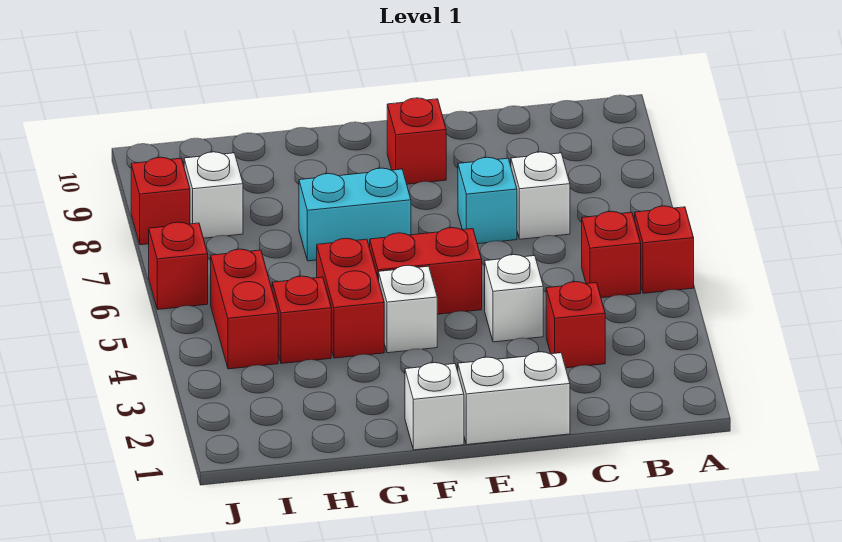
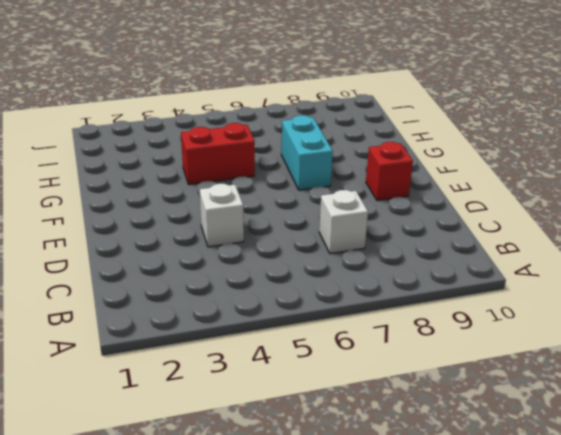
none -> red brick A5 level 1
none -> red brick B5 level 1
none -> red brick C3 level 1

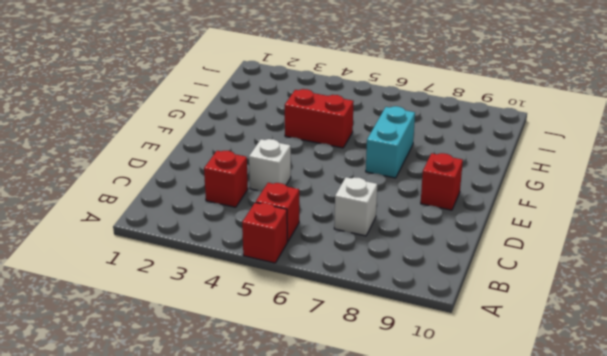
none -> white brick D1:E1 level 1
none -> cyan brick D7 level 1
none -> red brick E5:F5 level 1

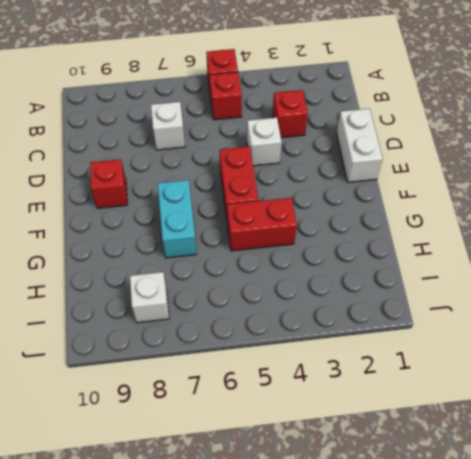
none -> cyan brick D7 level 1
none -> white brick F1 level 1
none -> white brick F4 level 1

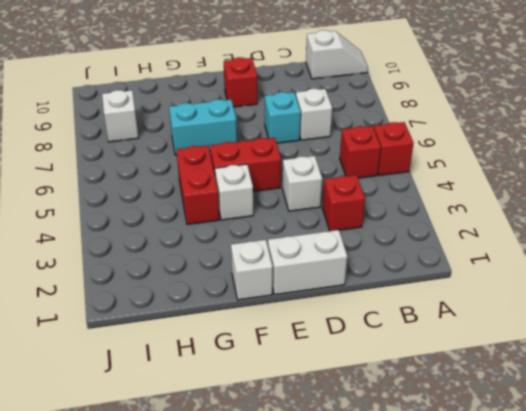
white slope A10:B10 level 1 top B -> none
none -> red brick H4 level 1
none -> red brick I4:I5 level 1
none -> red brick J6 level 1

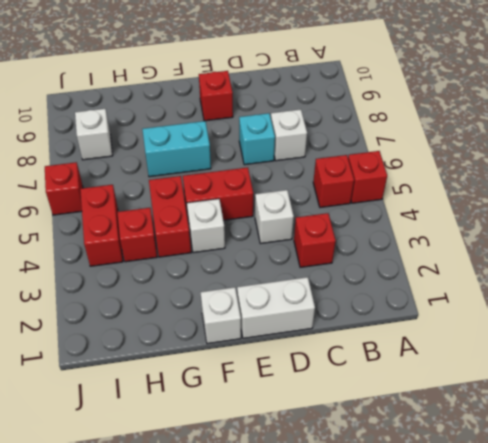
none -> red brick J8 level 1

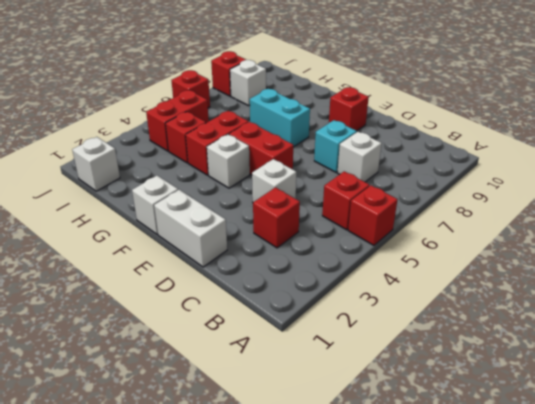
white brick I1 level 1 -> none

